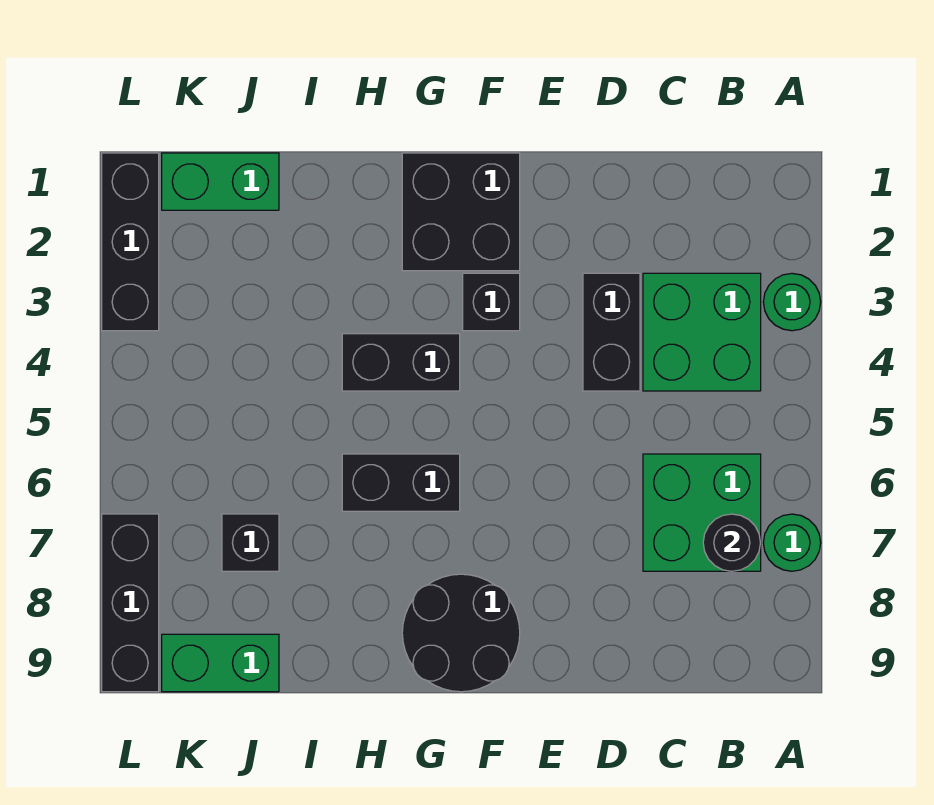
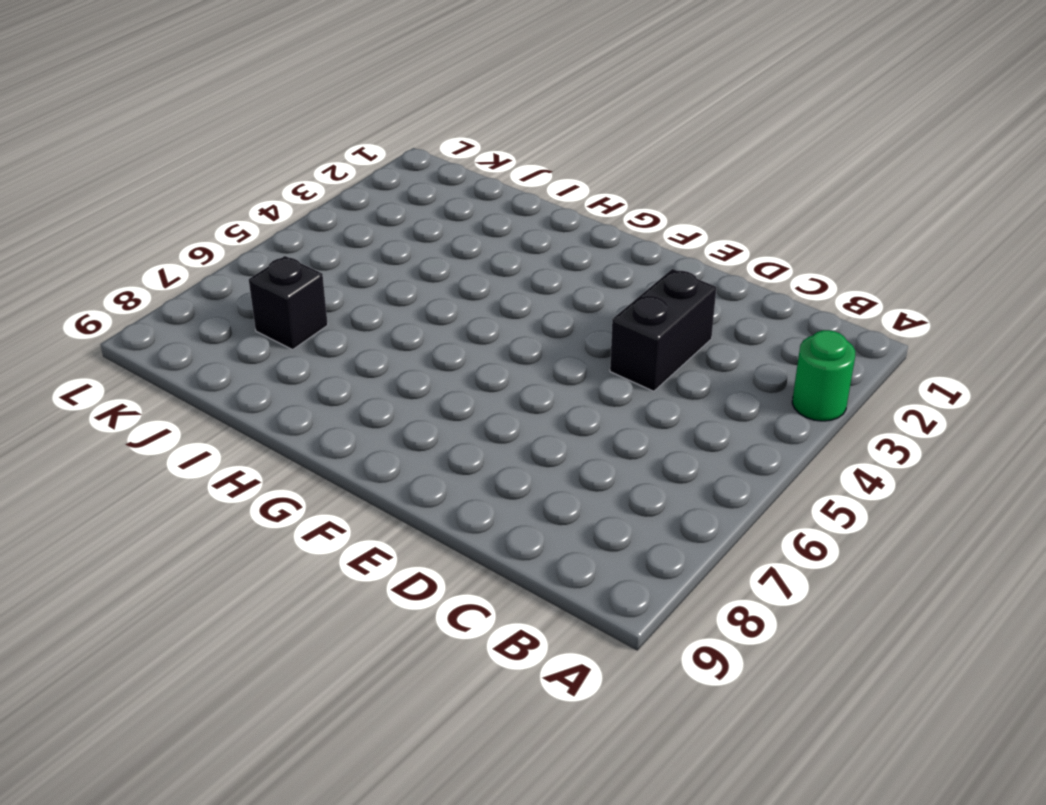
none -> green round brick A7 level 1
none -> green brick B3:C4 level 1
none -> green brick B6:C7 level 1

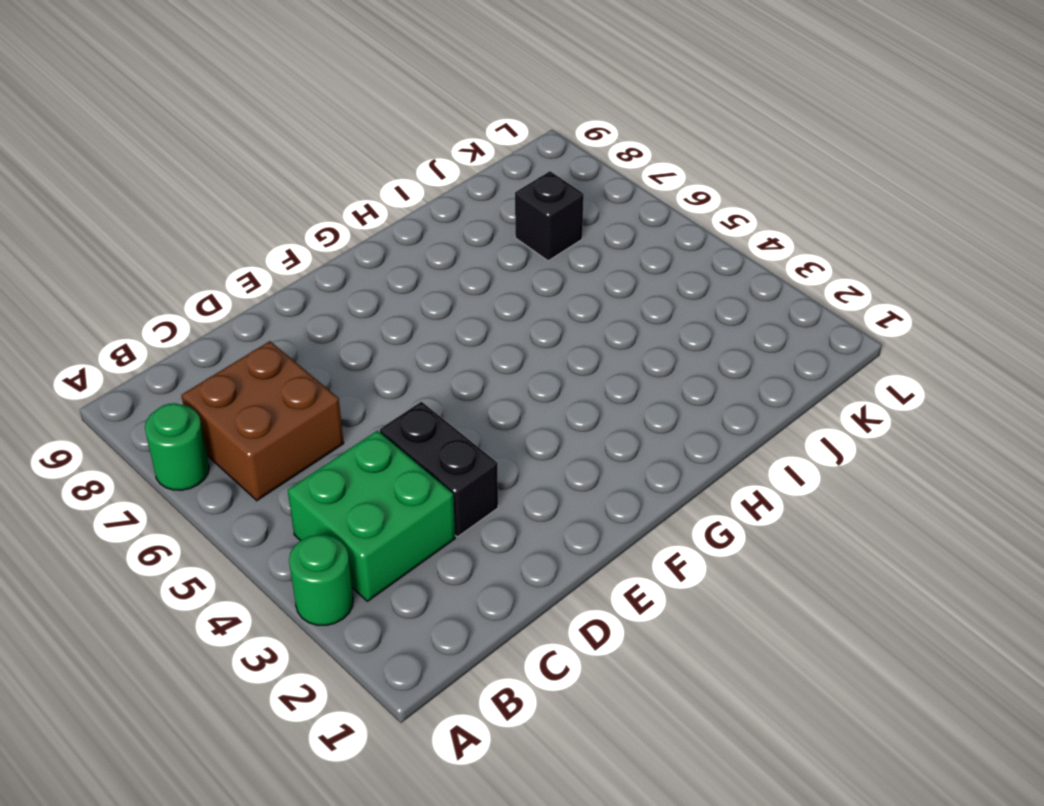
brown brick B6:C7 level 1 -> green brick B6:C7 level 1
none -> black brick F1:G2 level 1
none -> black brick F3 level 1
none -> black round brick F8:G9 level 1

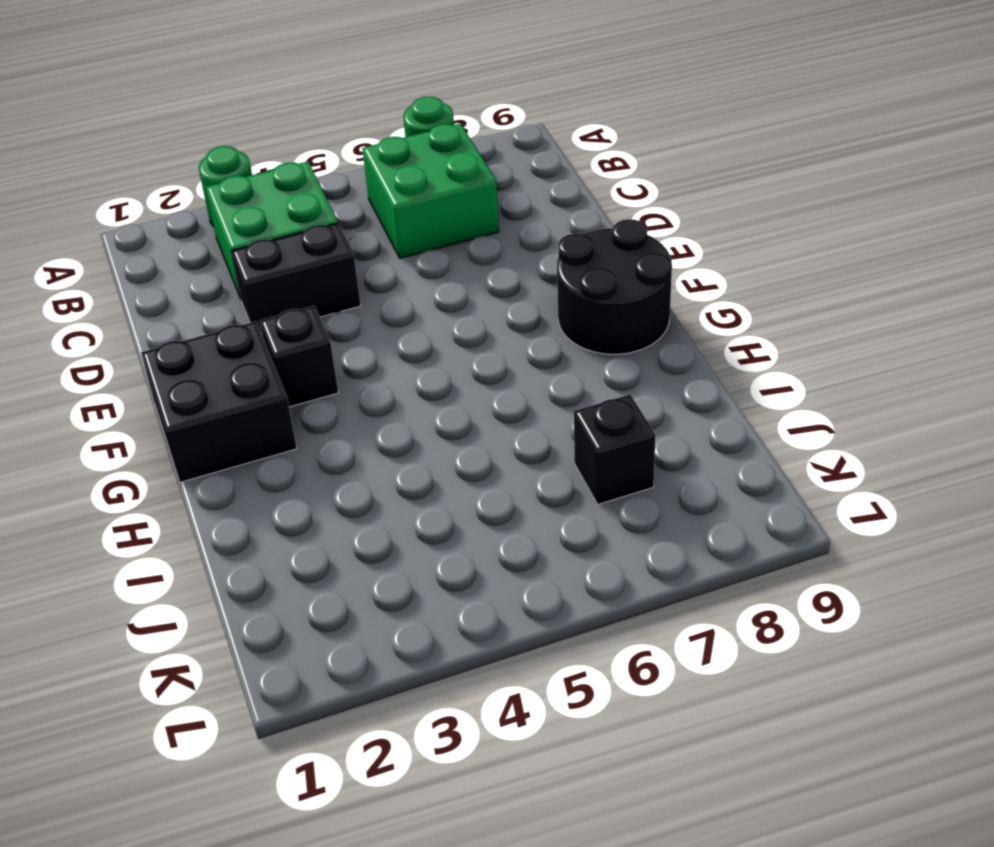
none -> black brick G4:H4 level 1
none -> black brick G6:H6 level 1
none -> green brick J1:K1 level 1

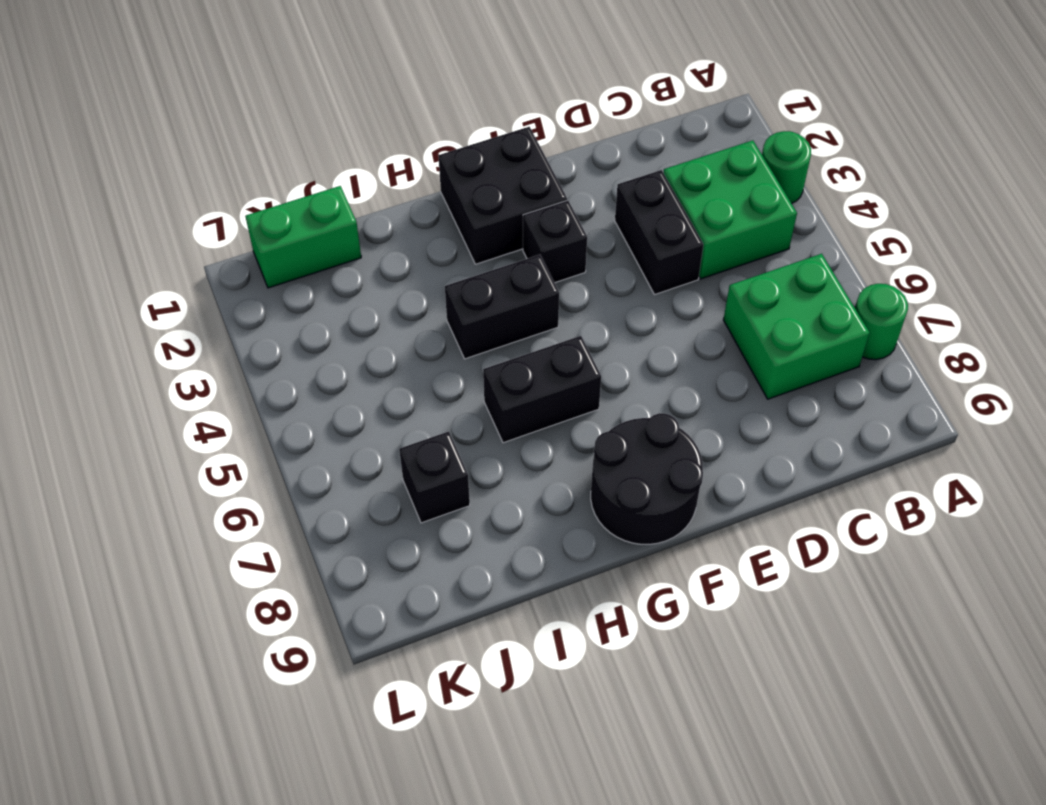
none -> green brick J9:K9 level 1
none -> black brick L1:L3 level 1
none -> black brick L7:L9 level 1

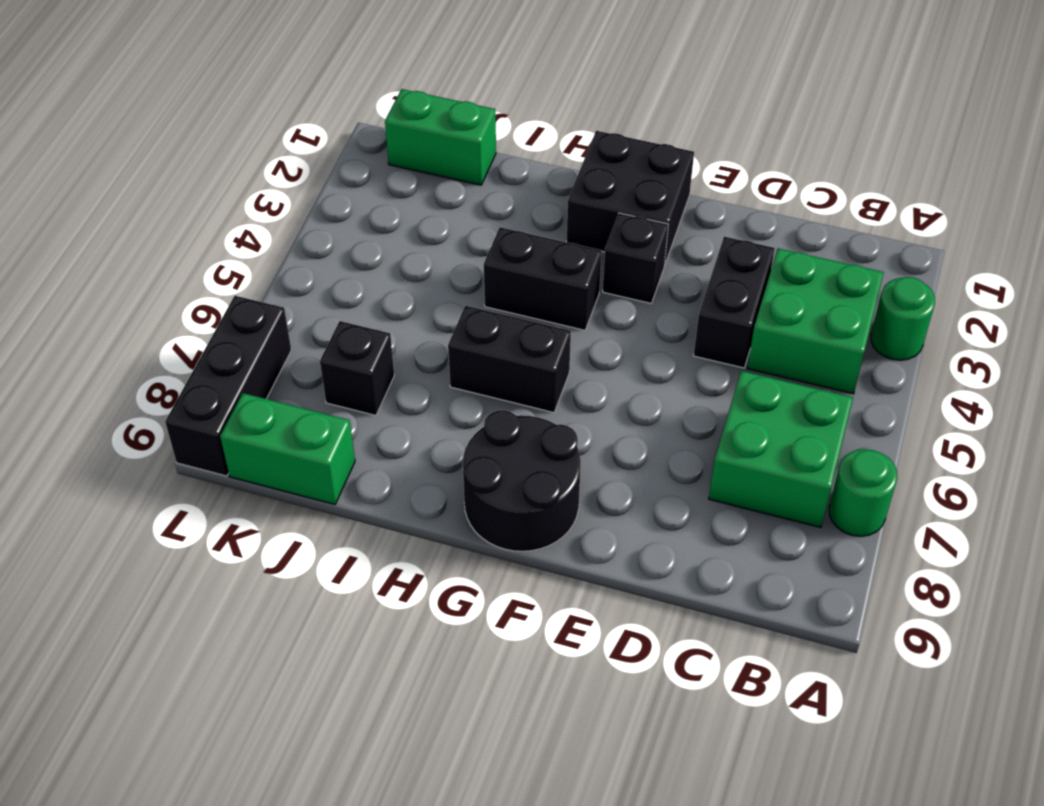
none -> black brick L1:L3 level 1
none -> black round brick B7 level 2

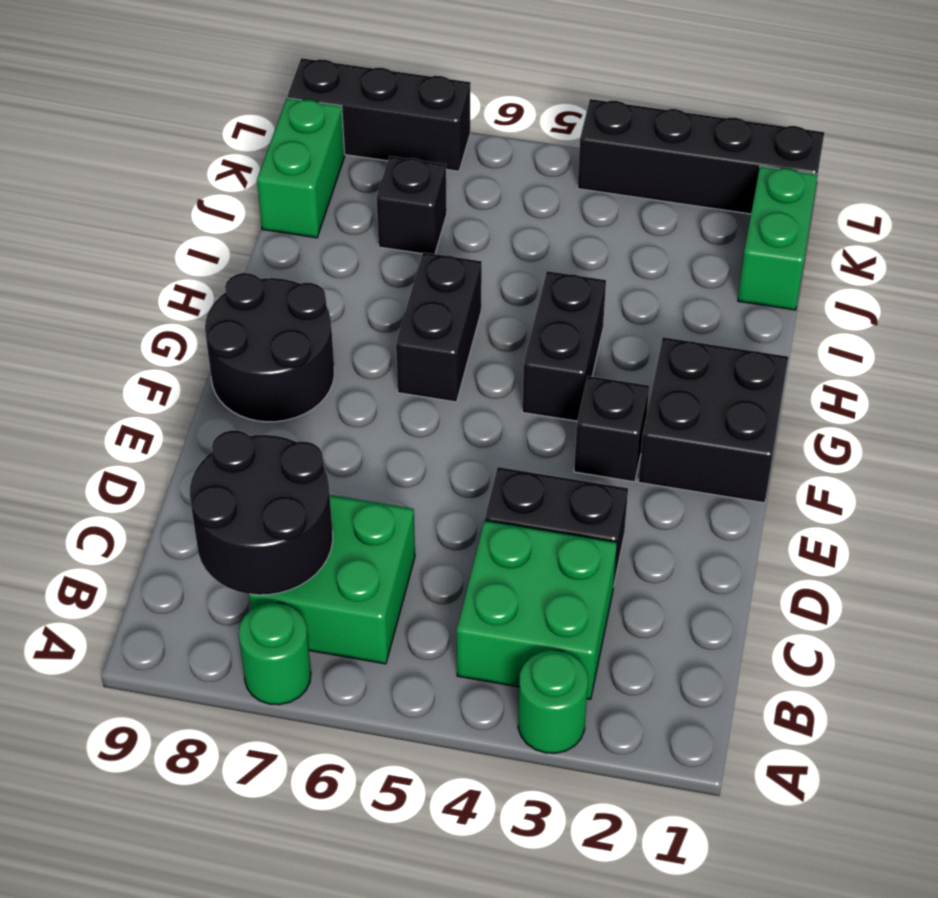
black round brick B7:C8 level 2 -> black round brick B7 level 2
black brick L1:L4 level 1 -> black brick L1:L3 level 1

